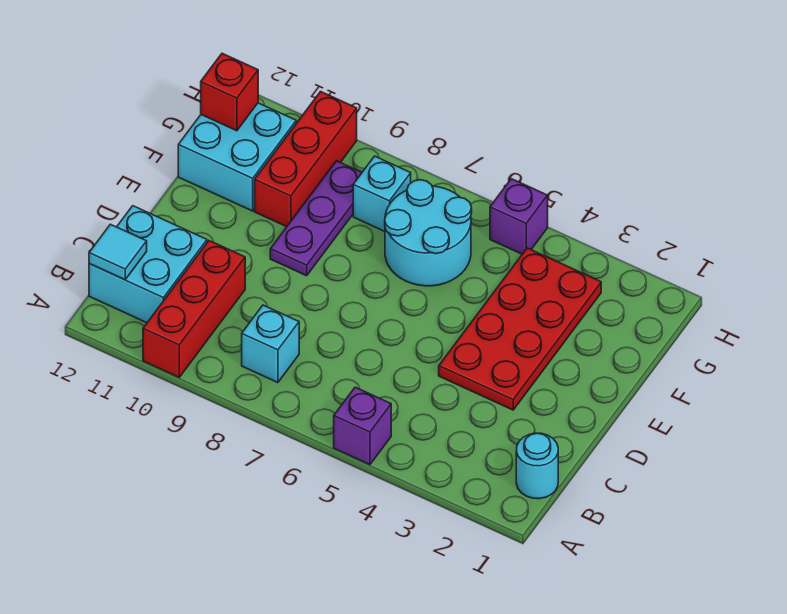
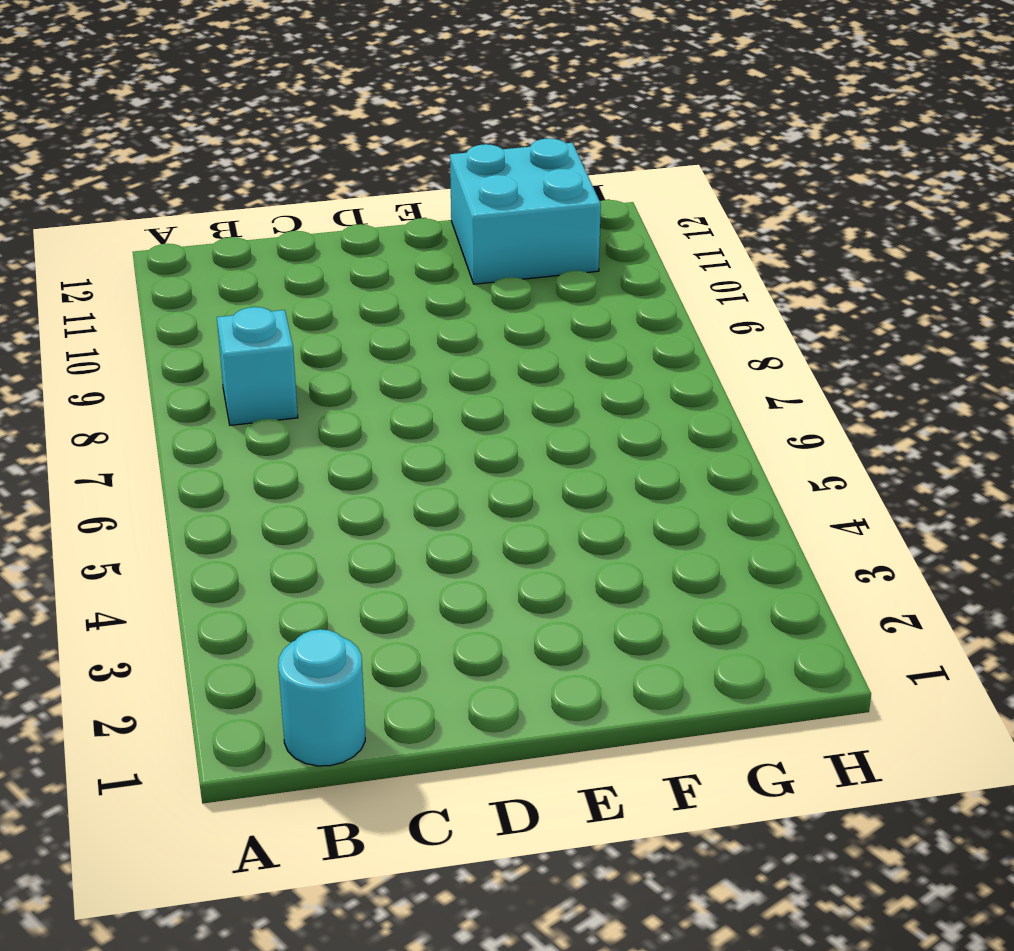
none -> purple brick A5 level 1
none -> red brick A10:C10 level 1
none -> cyan brick B11:C12 level 1

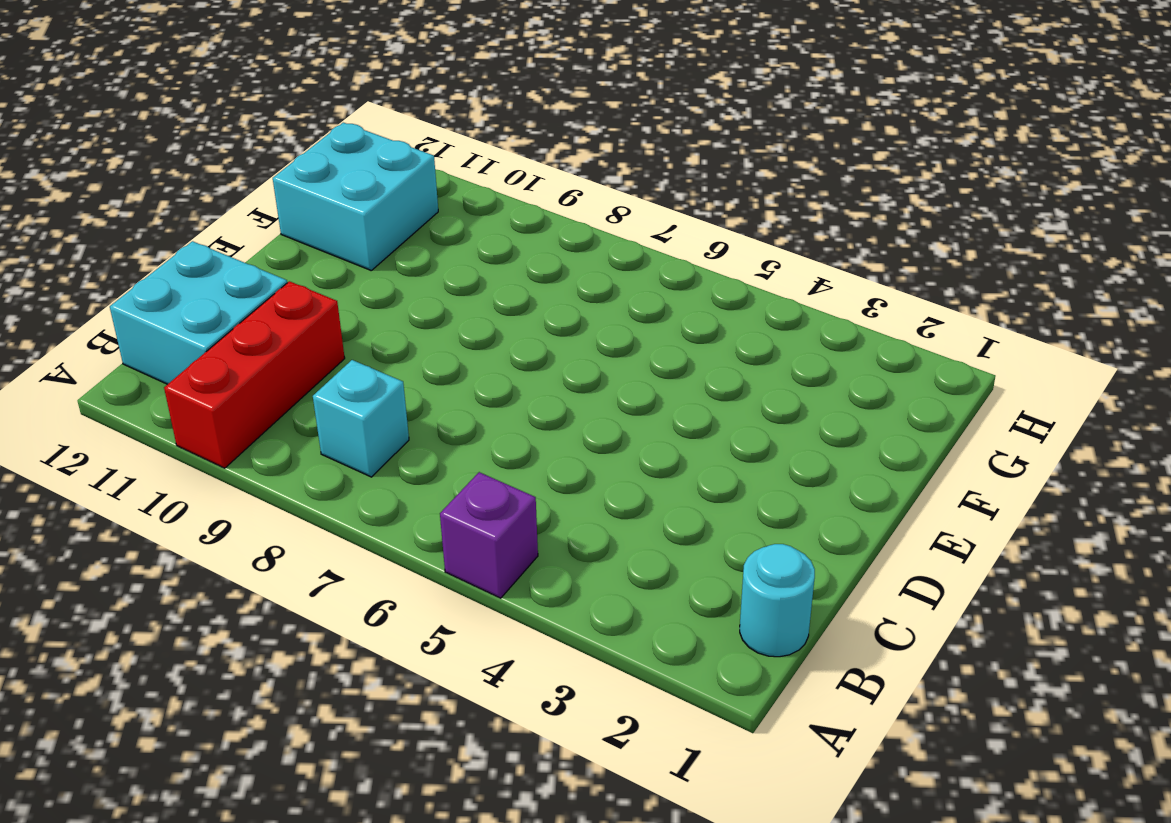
none -> red plate D3:G4 level 1
none -> purple plate E9:G9 level 1
none -> cyan round brick F6:G7 level 1

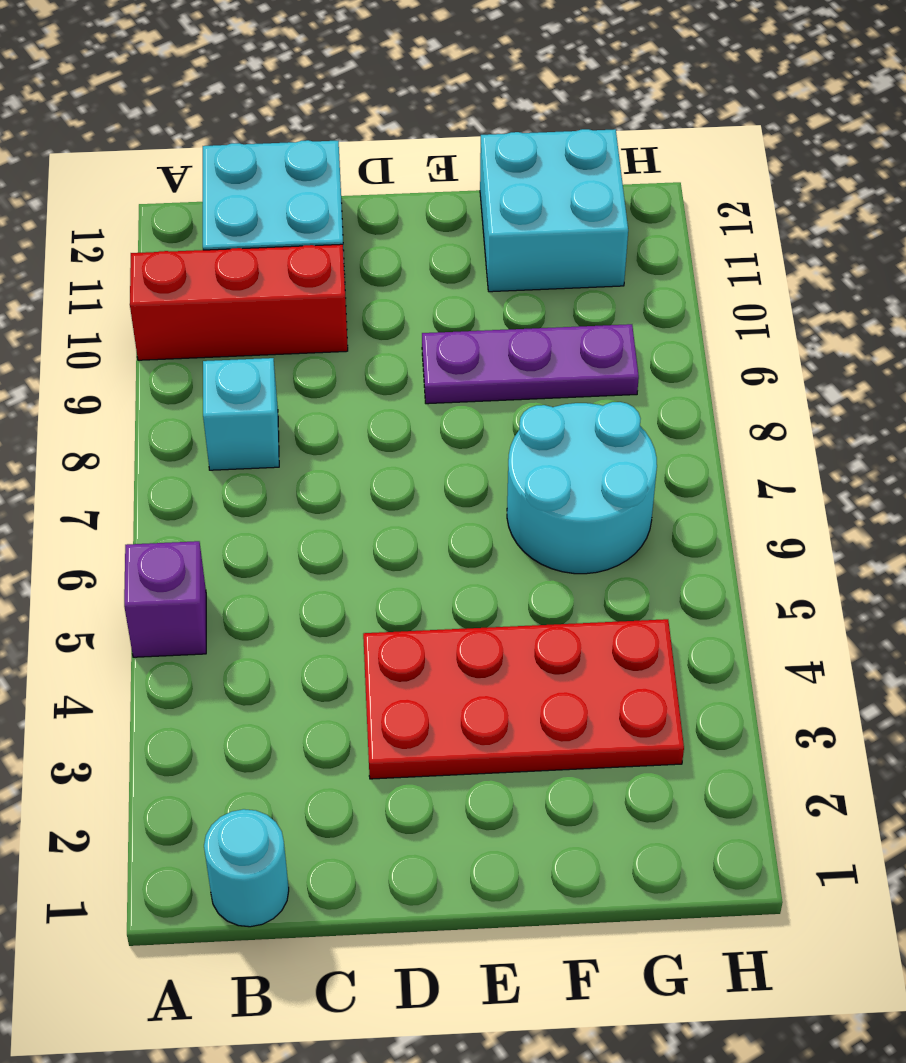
none -> red brick F10:H10 level 1
none -> cyan brick G8 level 1
none -> purple brick H5 level 1

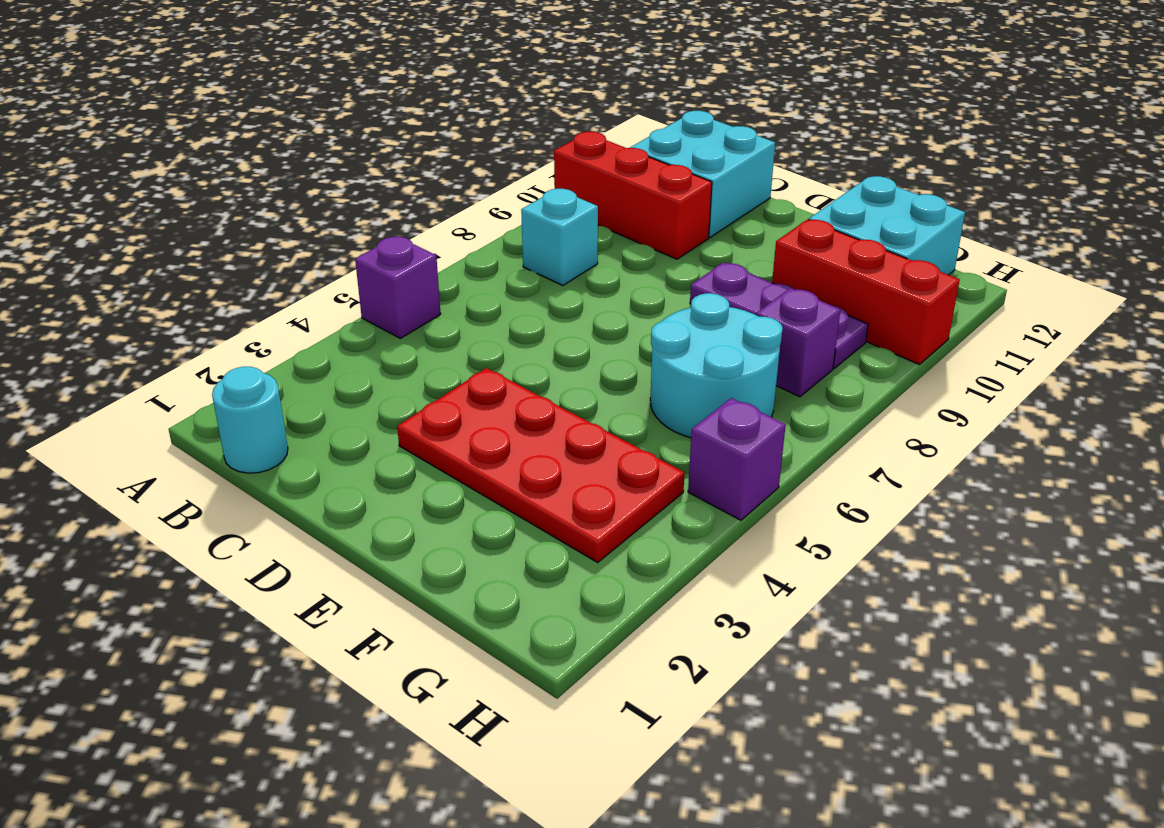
purple brick G8 level 1 -> cyan brick G8 level 1
none -> cyan tile B12 level 2
none -> red brick G12 level 2

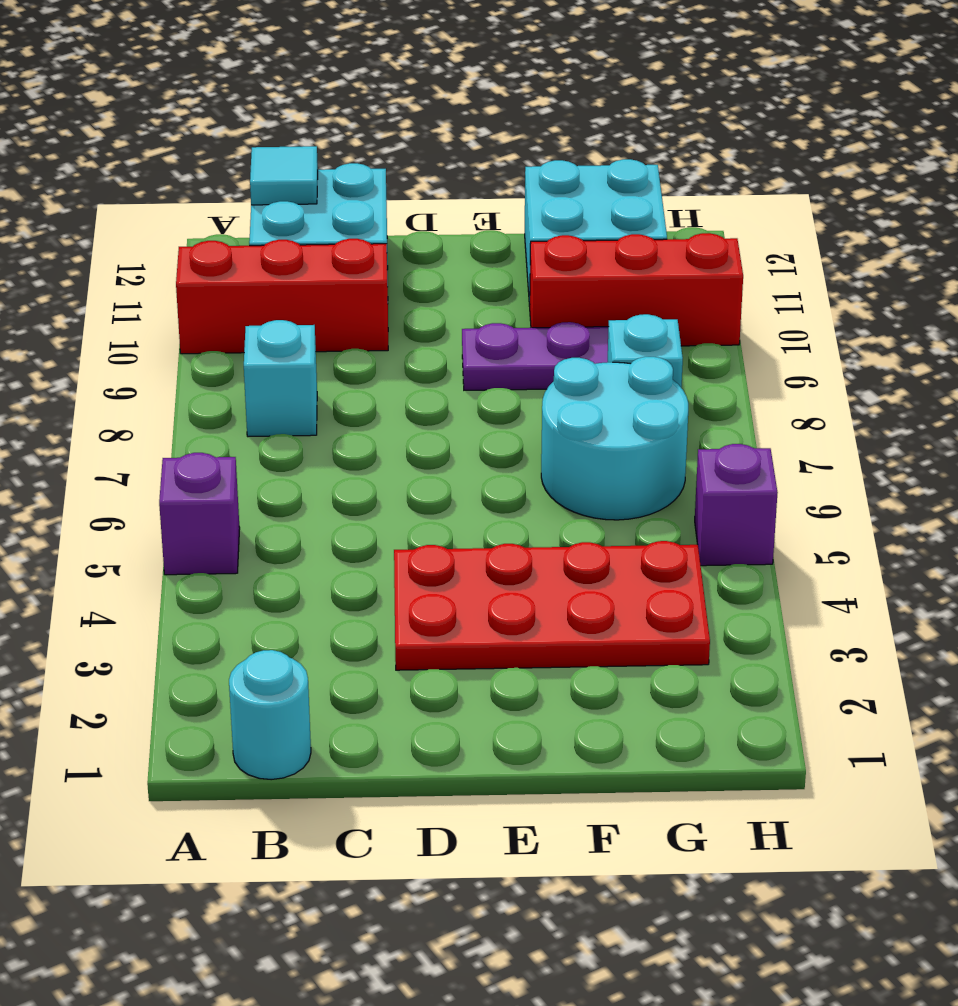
none -> red brick G12 level 2

